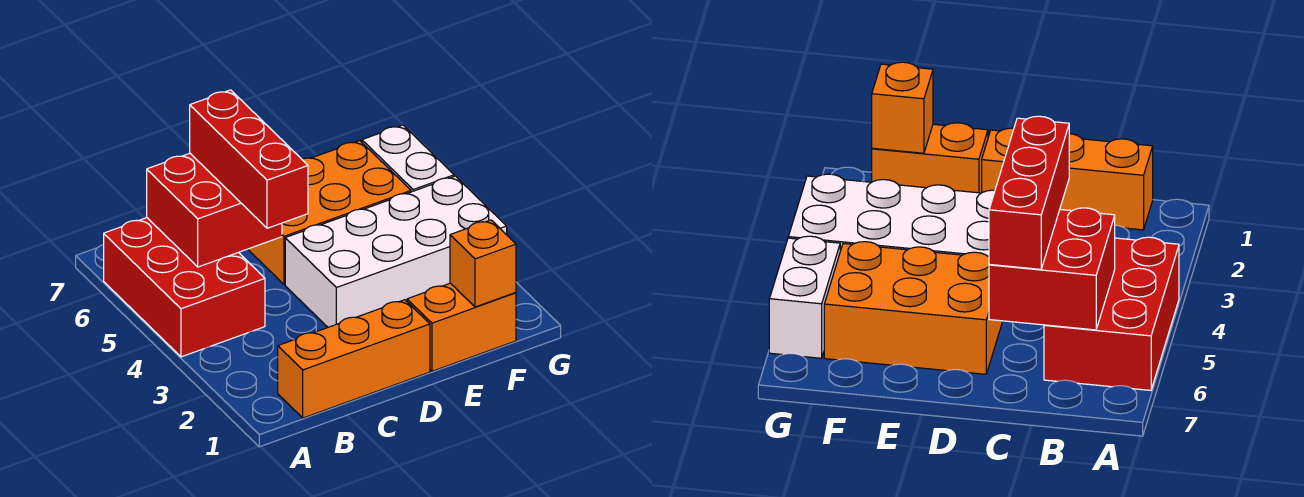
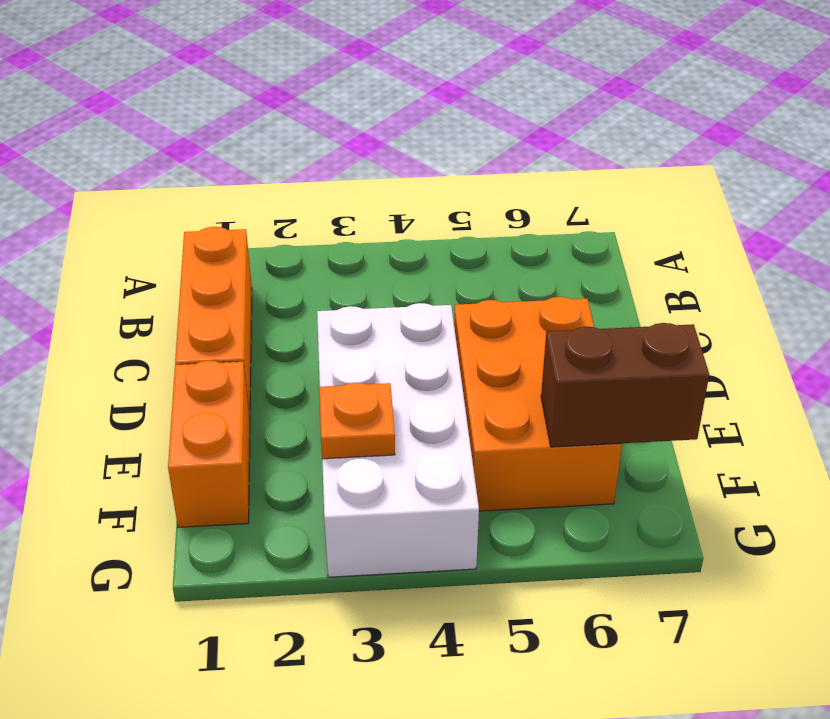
orange plate F3 level 2 -> none
brown brick F6:F7 level 2 -> none
none -> red brick A4:B6 level 1
none -> white brick G5:G6 level 1

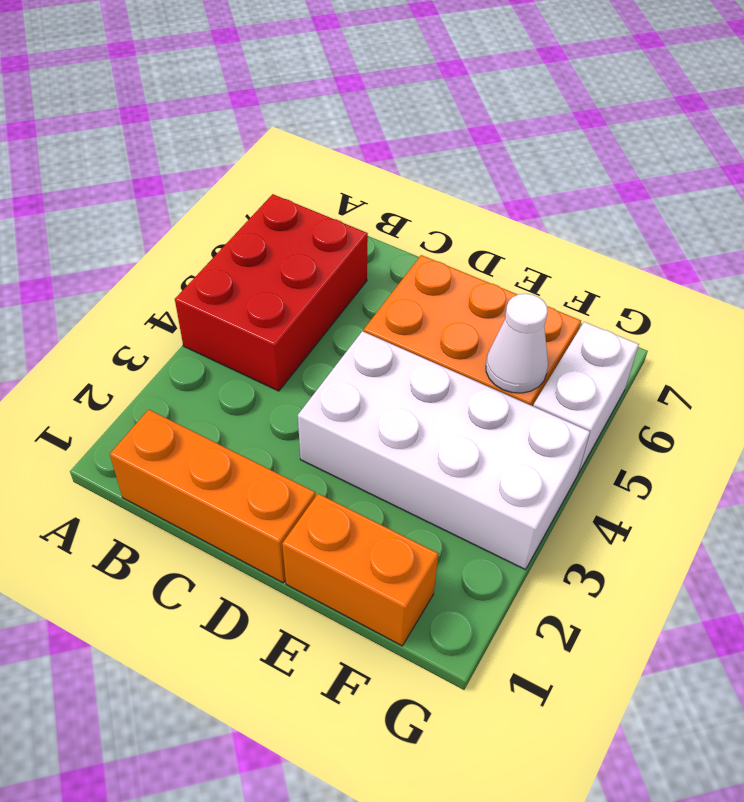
white cone F5 level 2 -> none
none -> red brick B5:C6 level 2
none -> orange brick F1 level 2

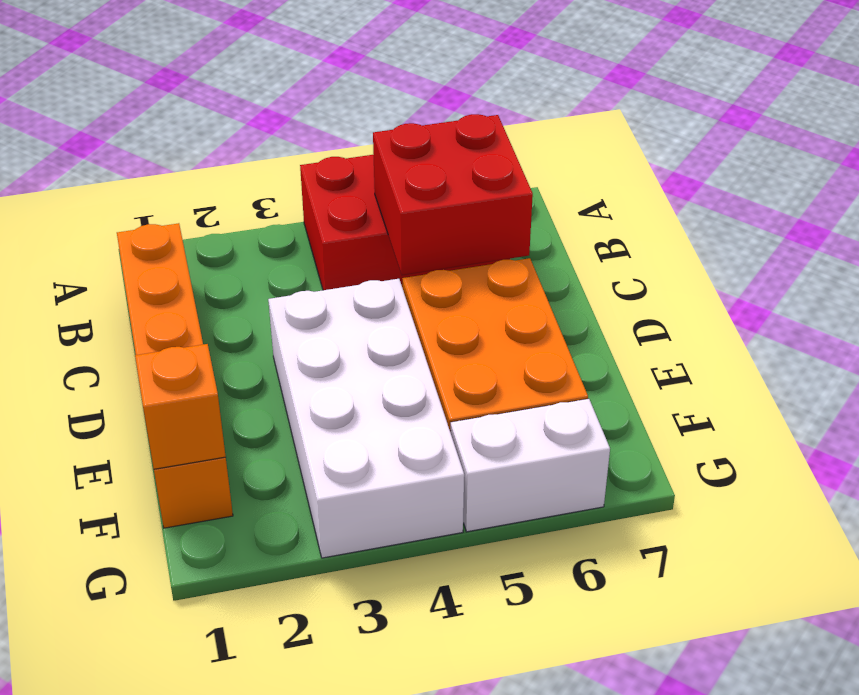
none -> red brick C4:C6 level 3

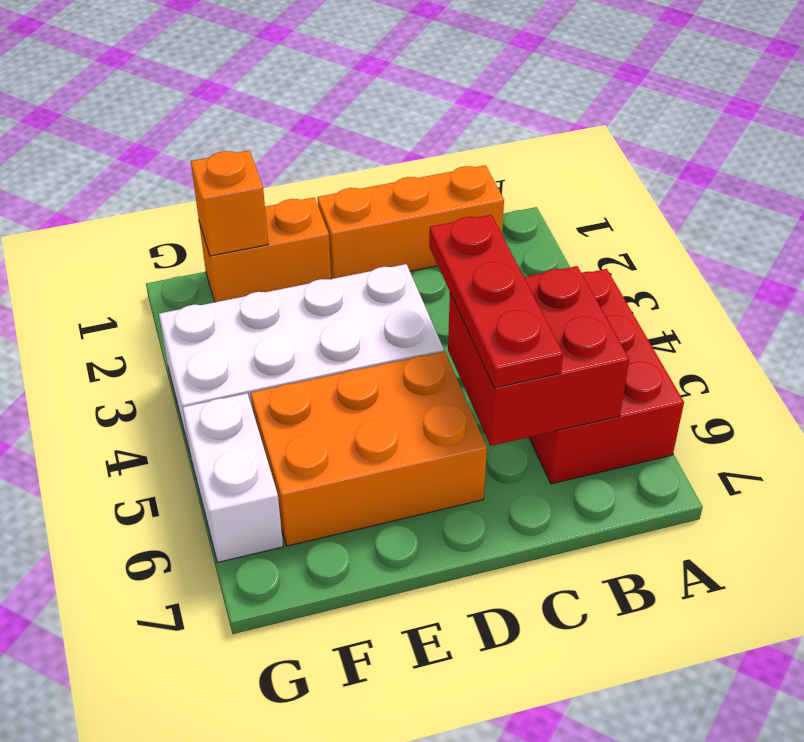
red plate C4:C6 level 3 -> red brick C4:C6 level 3

